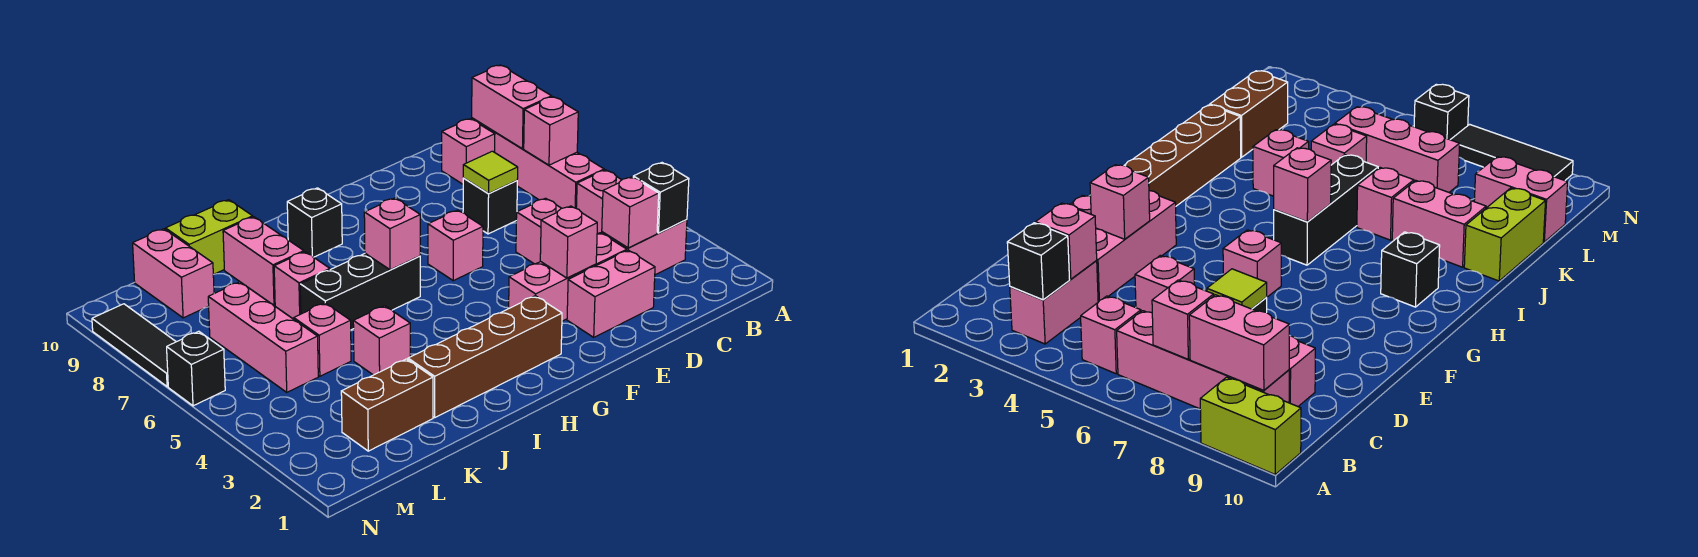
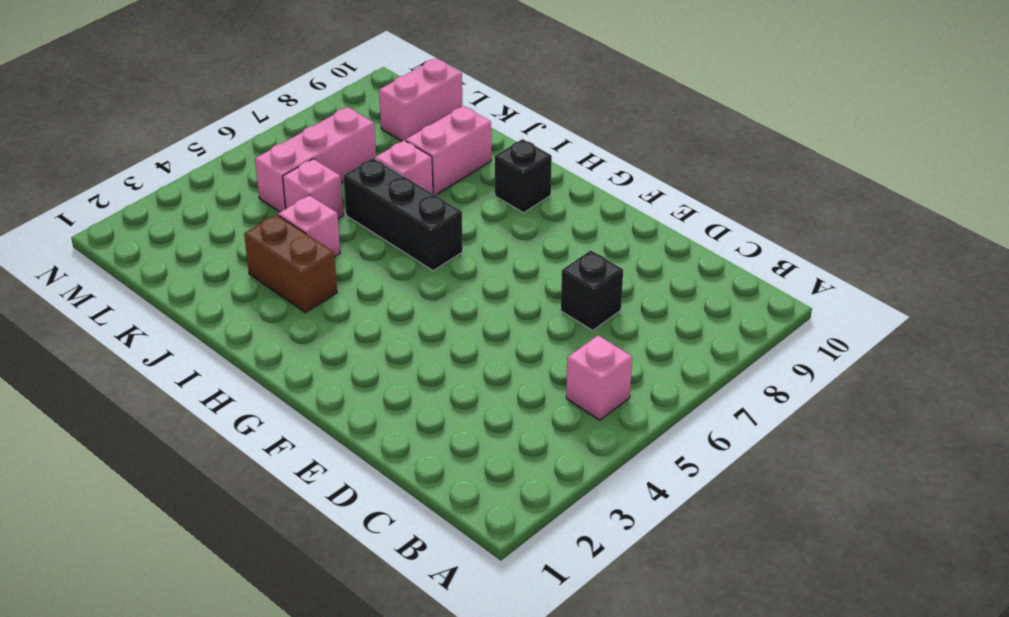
brown brick I3:J3 level 1 -> brown brick K2:L2 level 1
none -> lime brick A9:A10 level 1
none -> pink brick B3:C3 level 1
none -> pink brick B6:B9 level 1
none -> pink brick C9 level 1

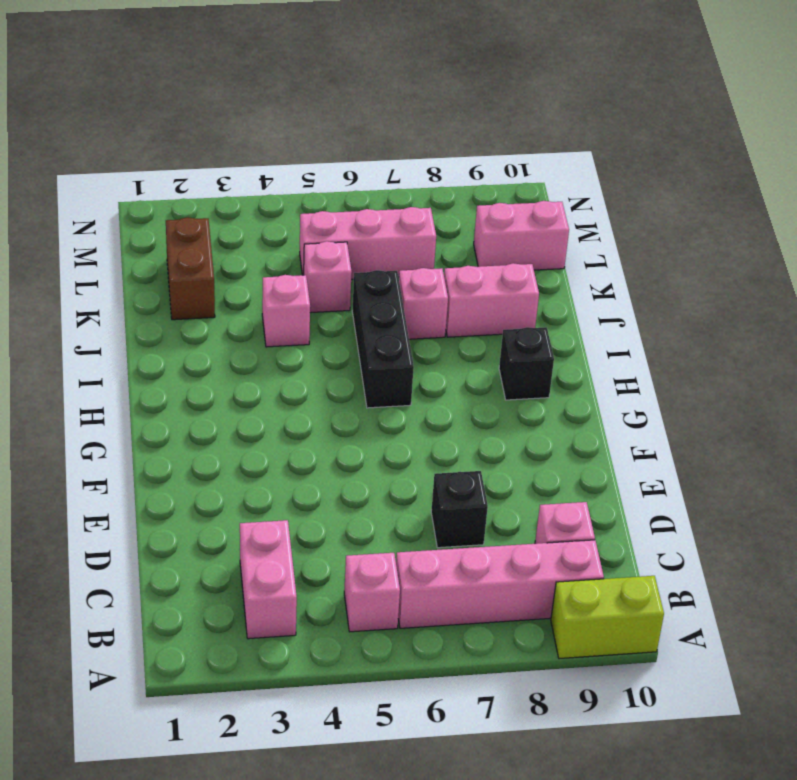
none -> pink brick D2:E2 level 1
none -> pink brick D3:F3 level 1
none -> pink brick D5 level 1
none -> pink brick F6 level 1

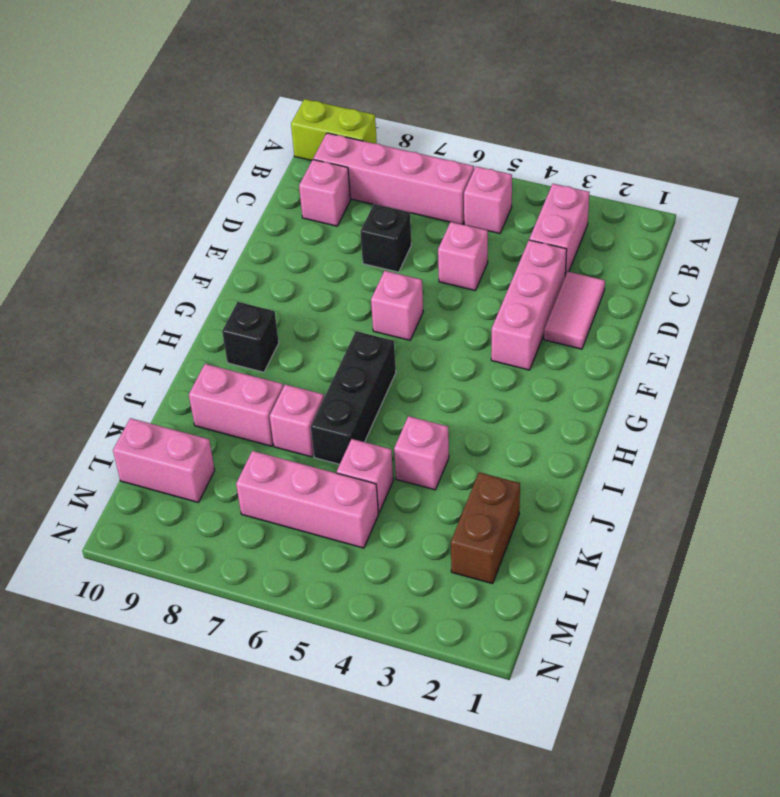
pink tile D2:E2 level 1 -> pink brick D2:E2 level 1
none -> brown brick G2:J2 level 1
none -> lime brick J10:K10 level 1
none -> black brick N6 level 1
none -> black tile N7:N9 level 1

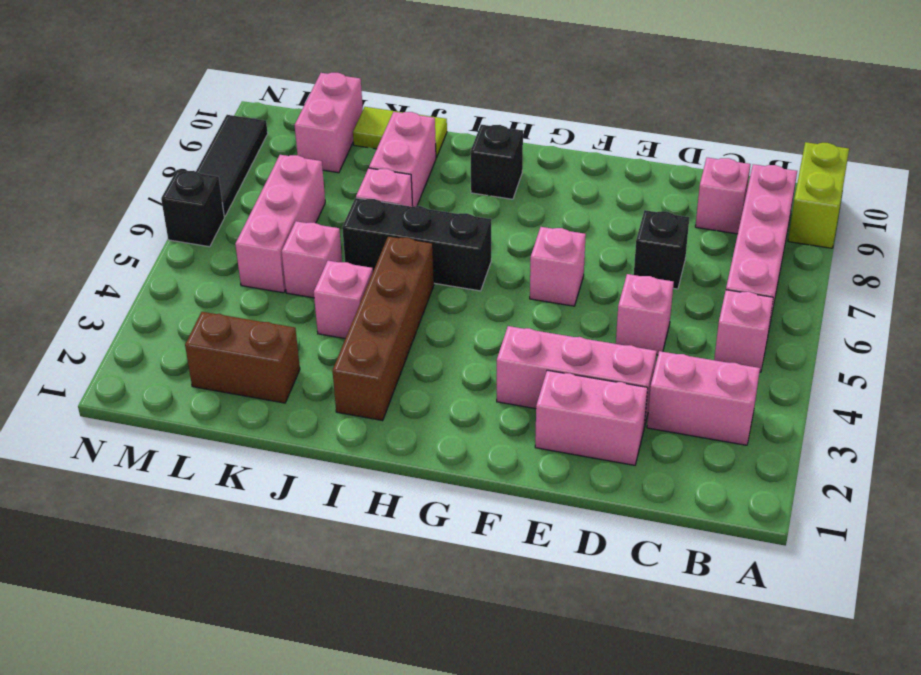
brown brick I2:I5 level 1 -> brown brick G2:J2 level 1
lime tile J10:K10 level 1 -> lime brick J10:K10 level 1
none -> black brick B3 level 2
none -> pink brick B7 level 2
none -> pink brick B8:B9 level 2
none -> pink brick C3 level 2

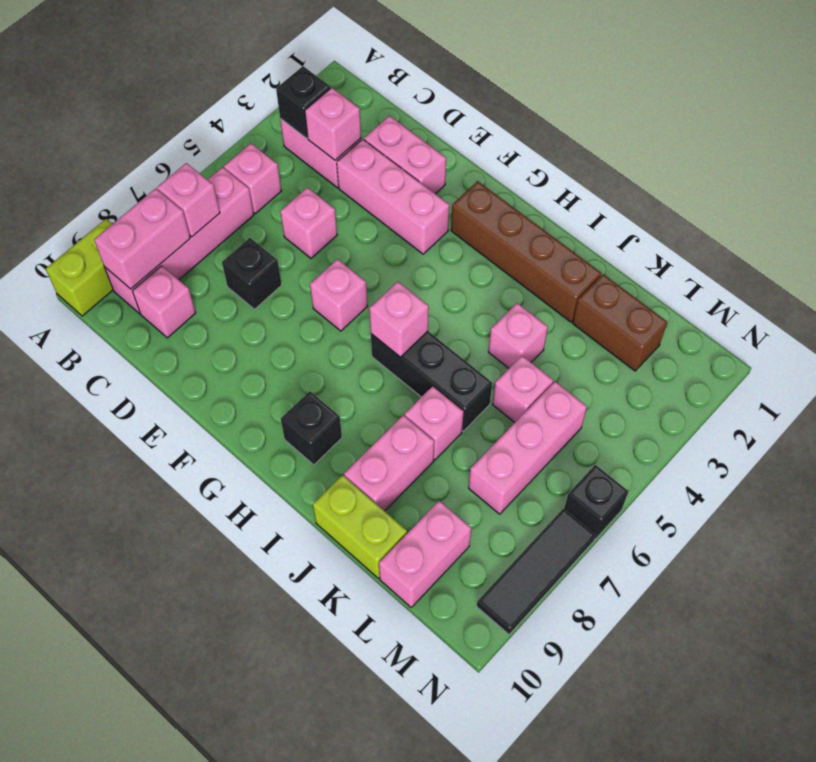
none -> lime tile D7 level 2
none -> pink brick E3 level 2

